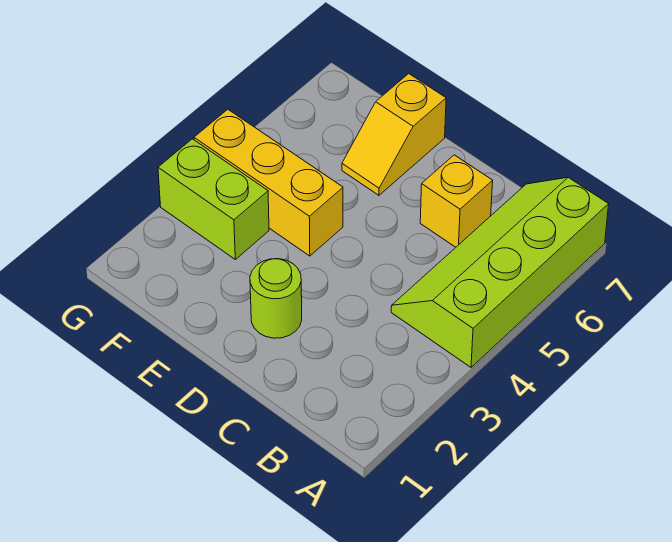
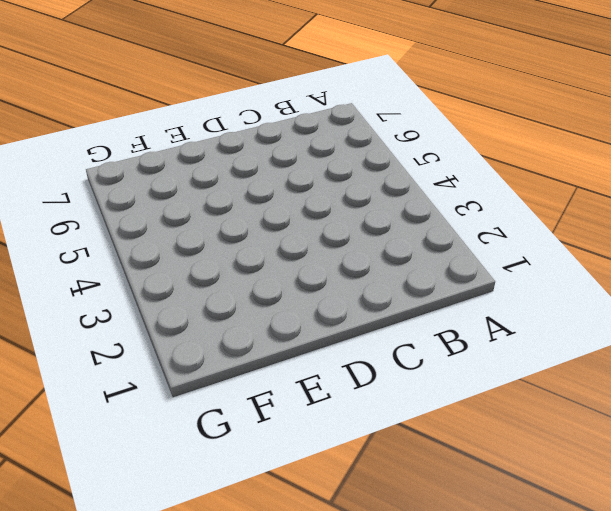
none -> lime slope A4:B7 level 1 top A
none -> yellow brick C6 level 1

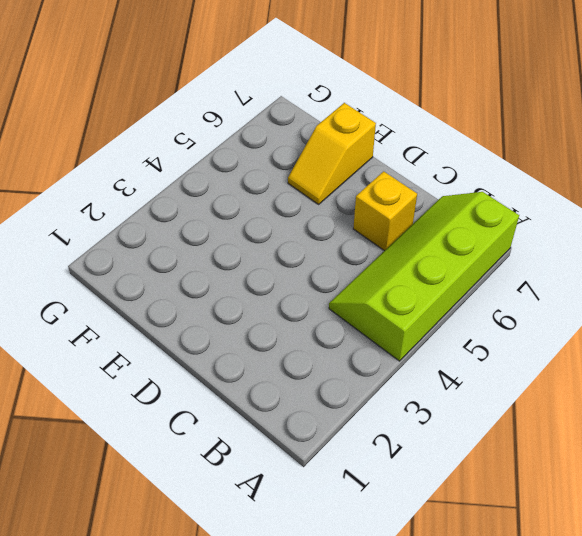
none -> lime round brick D2 level 1
none -> yellow brick E4:G4 level 1

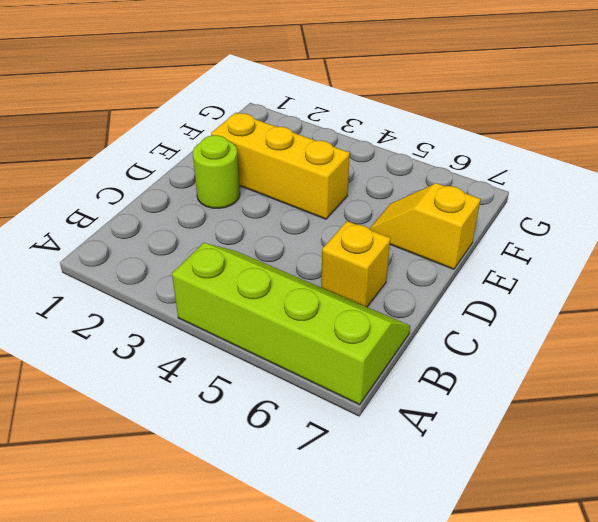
yellow brick E2:E4 level 1 -> yellow brick E4:G4 level 1
none -> lime brick F3:G3 level 1

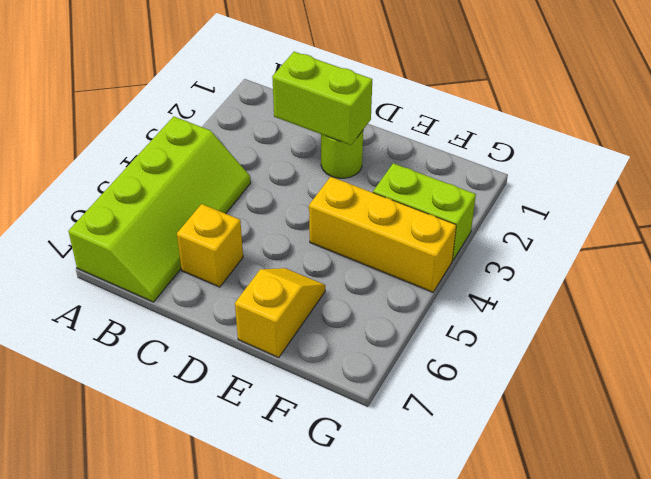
lime brick C2:D2 level 2 -> none

